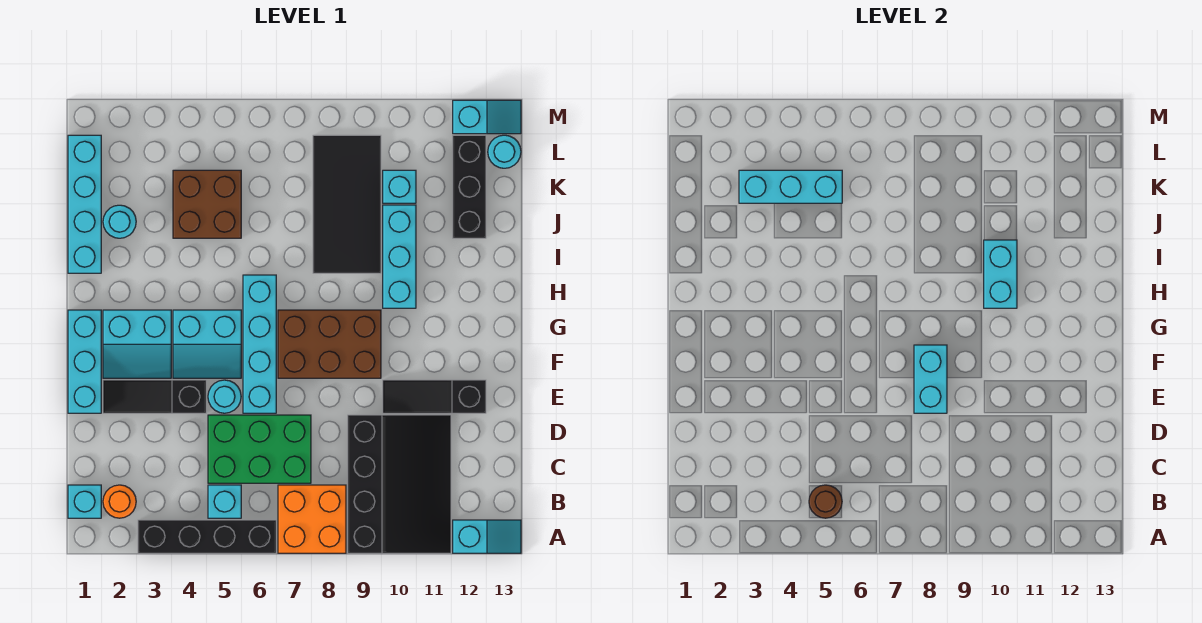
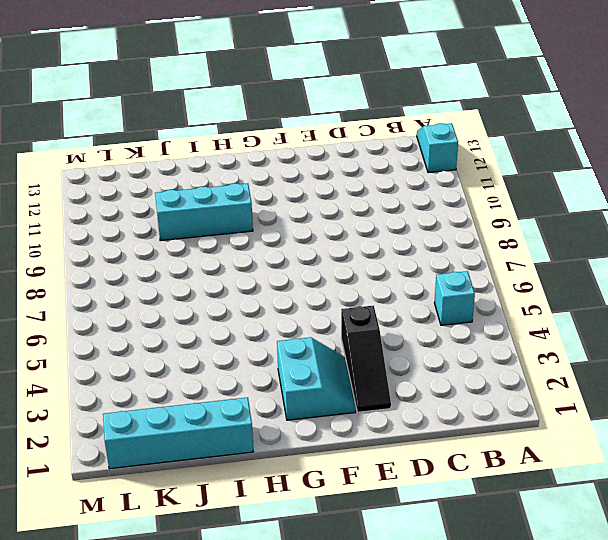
none -> black brick A3:A6 level 1
none -> orange brick A7:B8 level 1
none -> black slope A9:D11 level 1 top 9

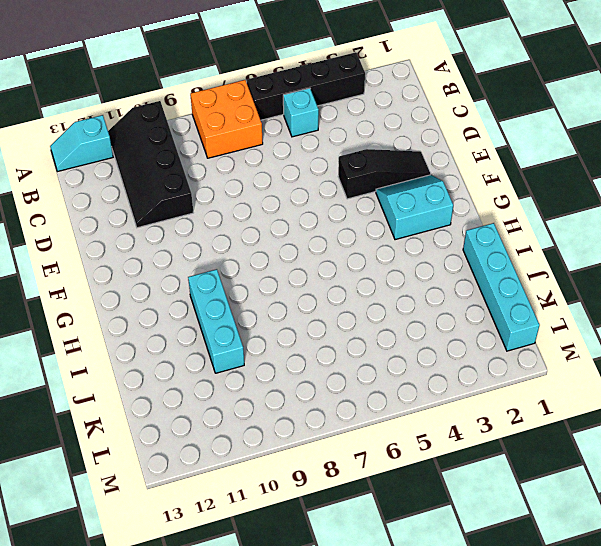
black slope A10:D11 level 1 top 10 -> black slope A9:D11 level 1 top 9
none -> cyan brick B1 level 1
none -> orange round brick B2 level 1
none -> green brick C5:D7 level 1

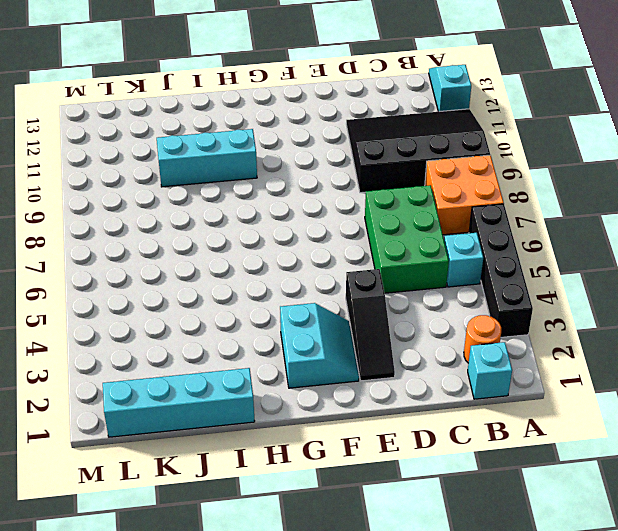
none -> cyan brick E1:G1 level 1
none -> cyan round brick E5 level 1
none -> cyan brick E6:H6 level 1

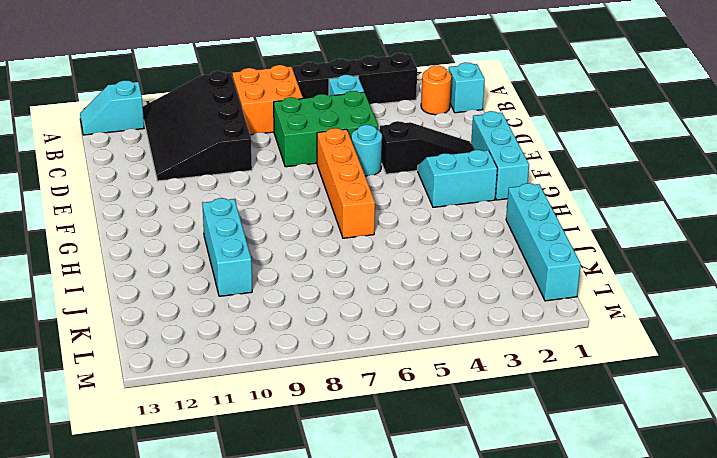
orange brick E6:H6 level 1 -> cyan brick E6:H6 level 1
none -> black slope E10:E12 level 1 top 12
none -> cyan slope F4:G5 level 1 top G
none -> brown brick F7:G9 level 1

